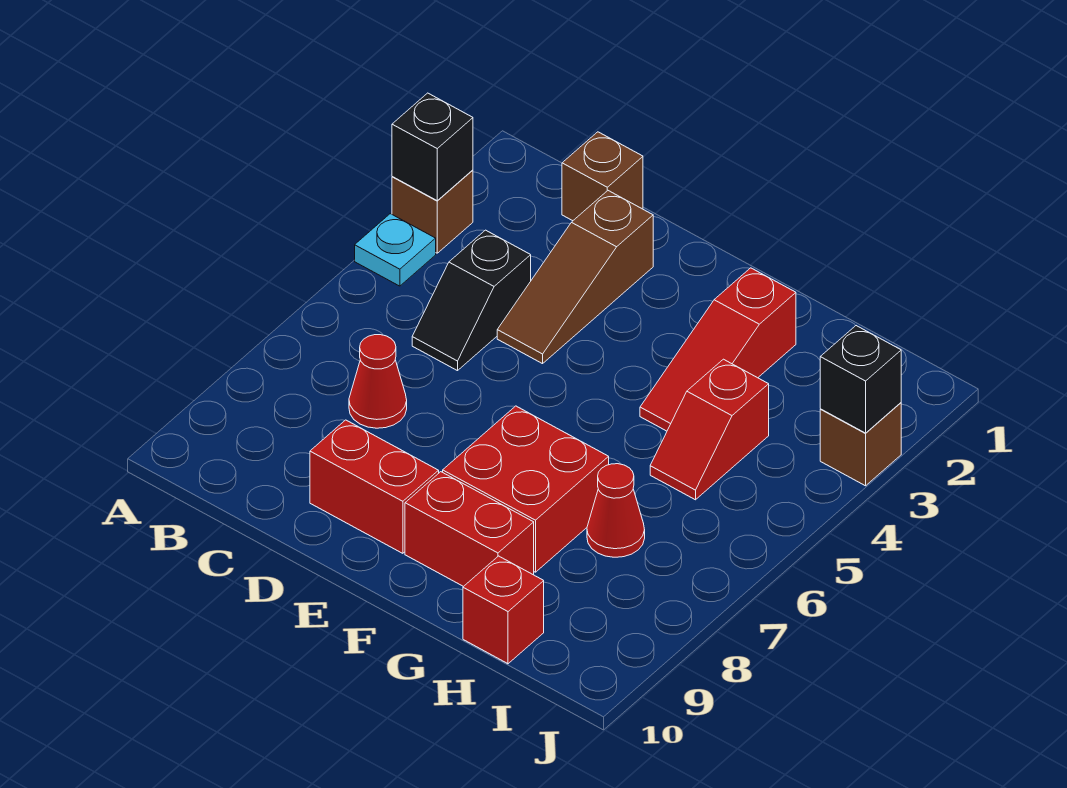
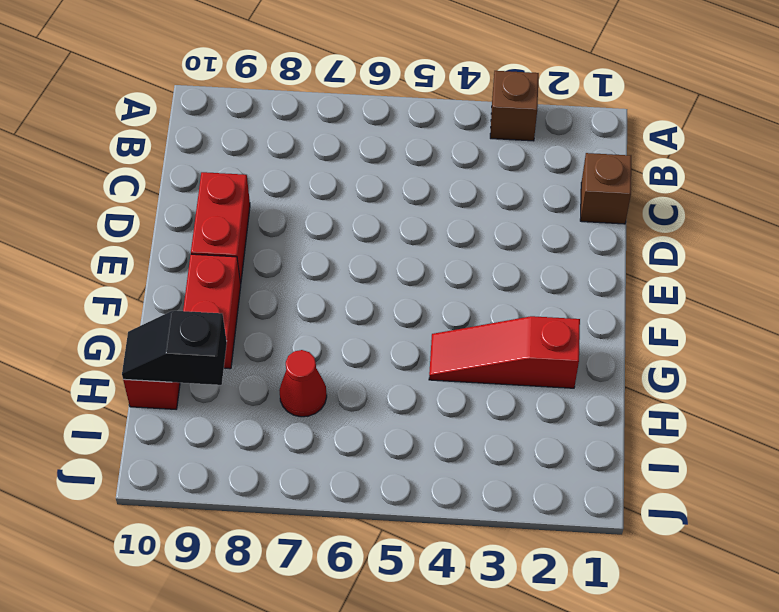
black slope H9:H10 level 2 top 9 -> black slope C4:C5 level 1 top 4
none -> cyan plate A4 level 1
none -> red cone C7 level 1
none -> brown slope D2:D4 level 1 top 2

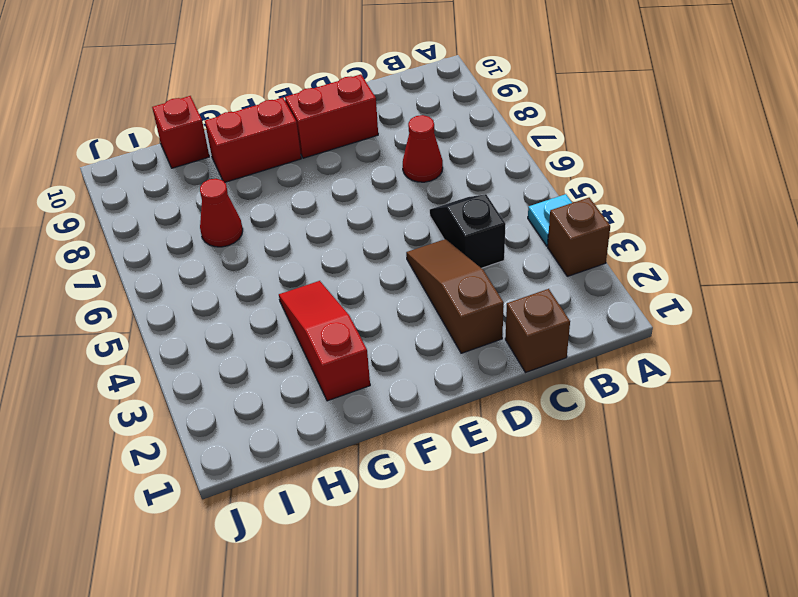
none -> red brick F7:G8 level 1
none -> red slope H4:H5 level 1 top 4
none -> brown brick J3 level 1

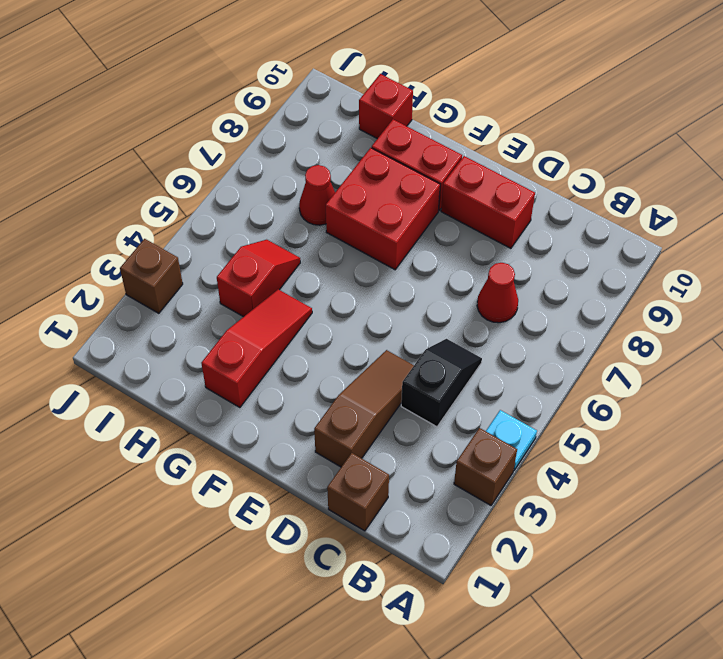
none -> black brick A3 level 2
none -> black brick J3 level 2

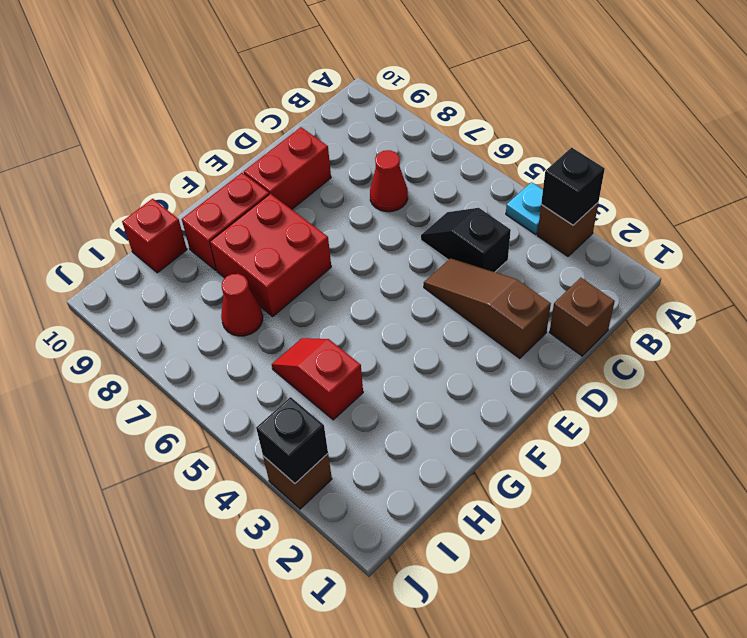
none -> red slope G2:G4 level 1 top 2

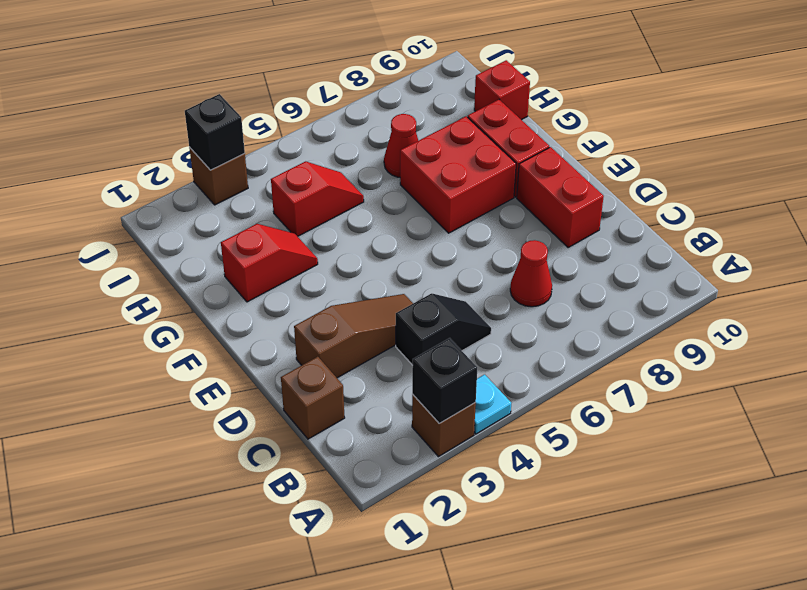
red slope G2:G3 level 1 top 2 -> red slope G2:G4 level 1 top 2

